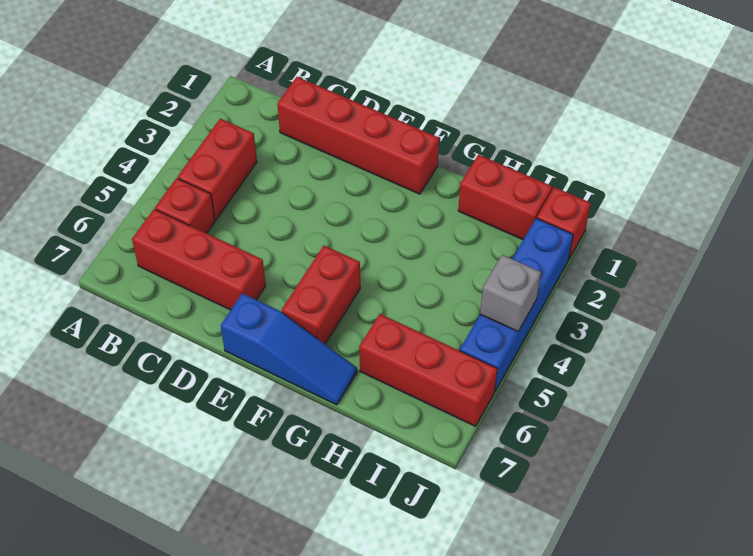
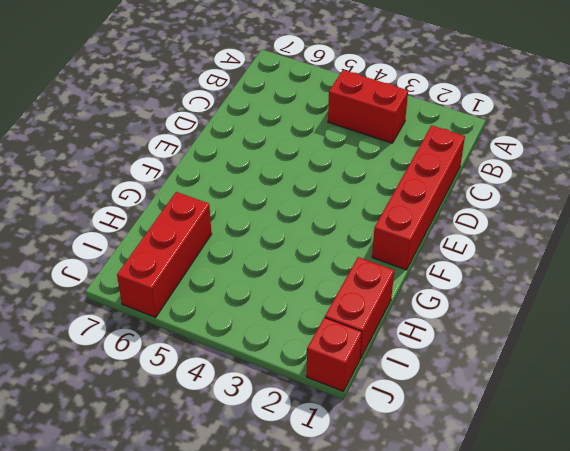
none -> red brick B5 level 1
none -> red brick B6:D6 level 1

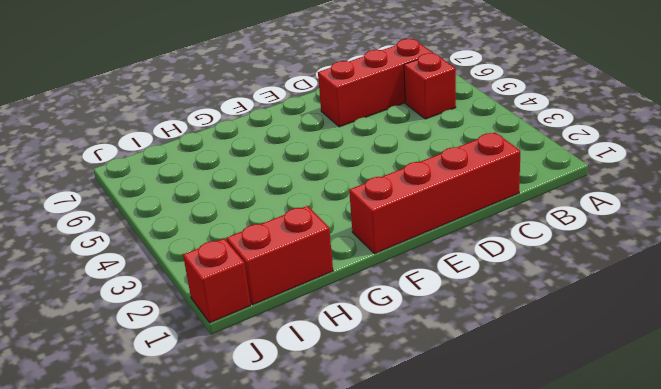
none -> red brick B3:B4 level 1
none -> blue slope E7:G7 level 1 top E

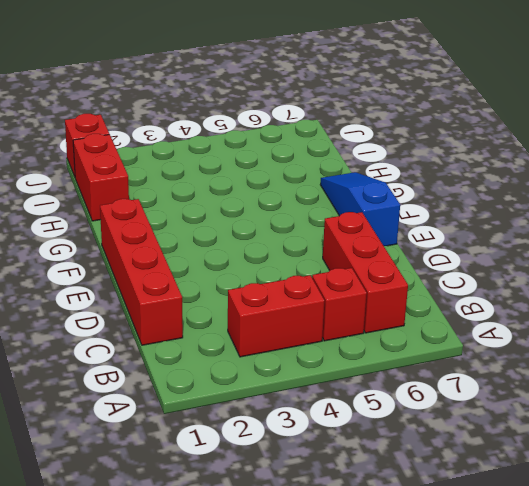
none -> red brick F5:F6 level 1
none -> red brick H6:J6 level 1

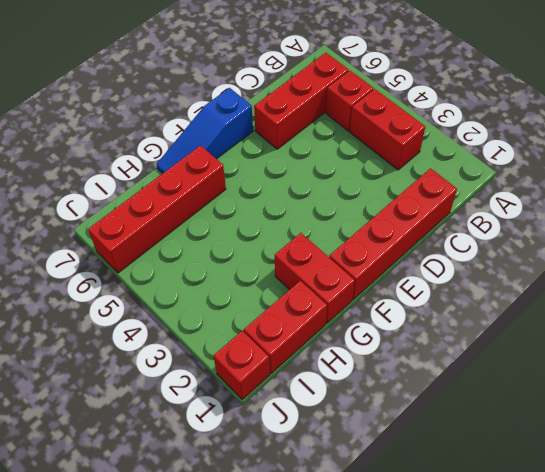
red brick G1:G2 level 1 -> red brick F5:F6 level 1
red brick G6:J6 level 1 -> red brick H6:J6 level 1
none -> blue brick J2:J5 level 1
none -> grey brick J4 level 2

